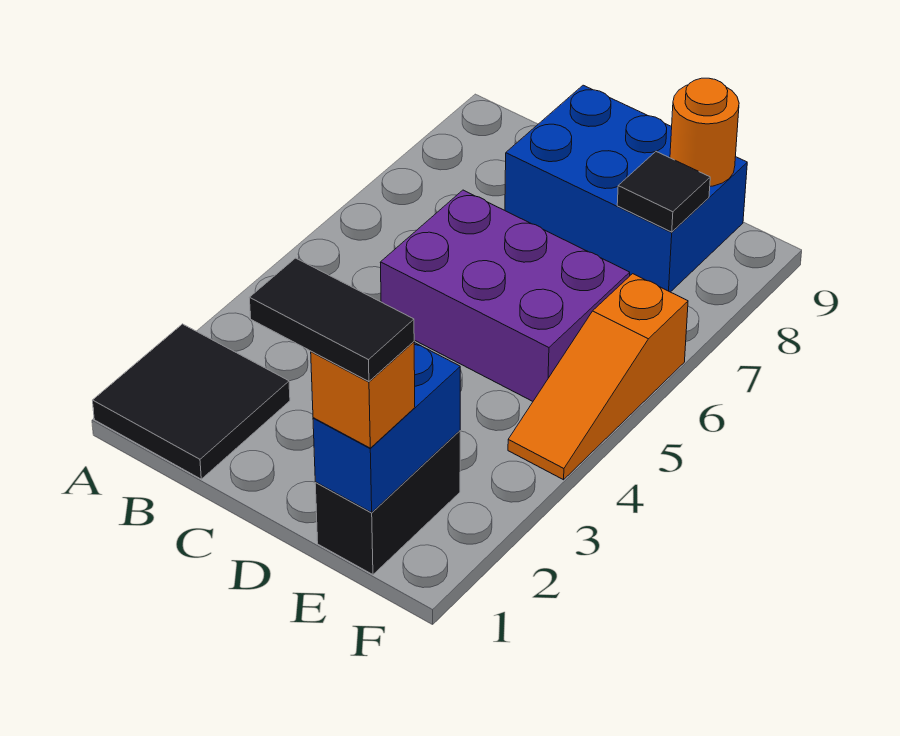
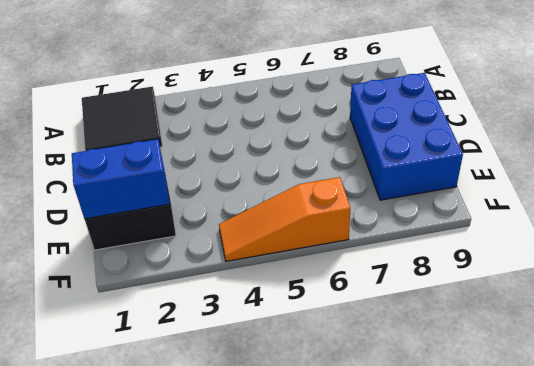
none -> purple brick C5:E6 level 1
none -> black tile E8 level 2

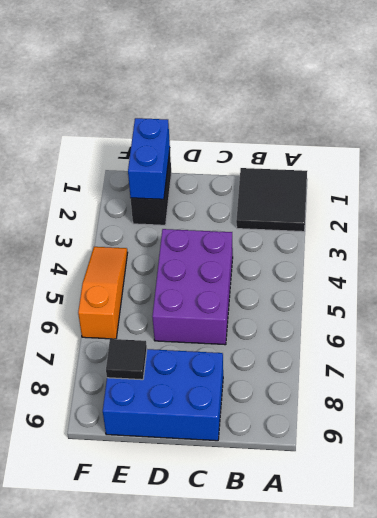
purple brick C4:D6 level 1 -> purple brick C5:E6 level 1
none -> orange round brick E9 level 2
none -> orange brick E1 level 3

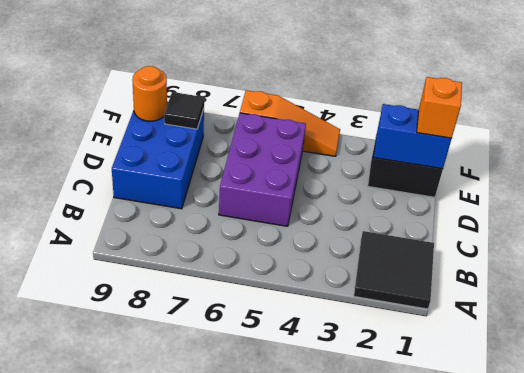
none -> black tile D1:E1 level 4

